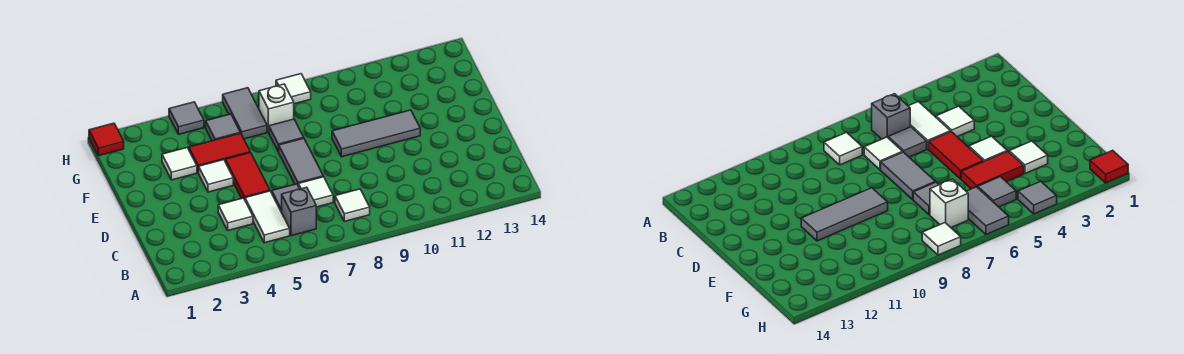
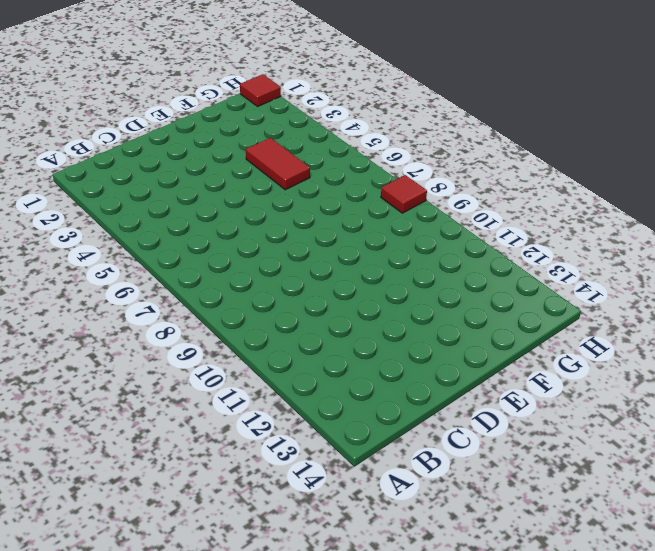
red tile H8 level 1 -> white tile H8 level 1
none -> white tile B5:C5 level 1
none -> grey brick B6 level 1
none -> white tile B8 level 1

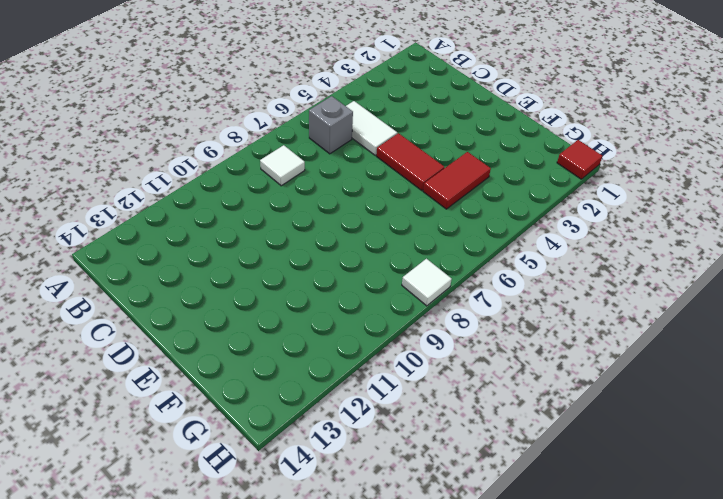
none -> white tile C4 level 1
none -> grey tile C6 level 1
none -> white tile C7 level 1

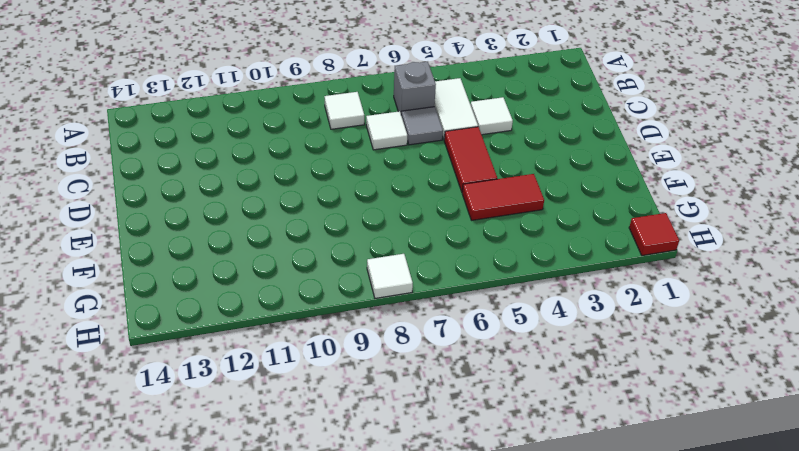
none -> grey tile D7:E7 level 1
none -> white tile E4 level 1
none -> grey tile E9:E11 level 1

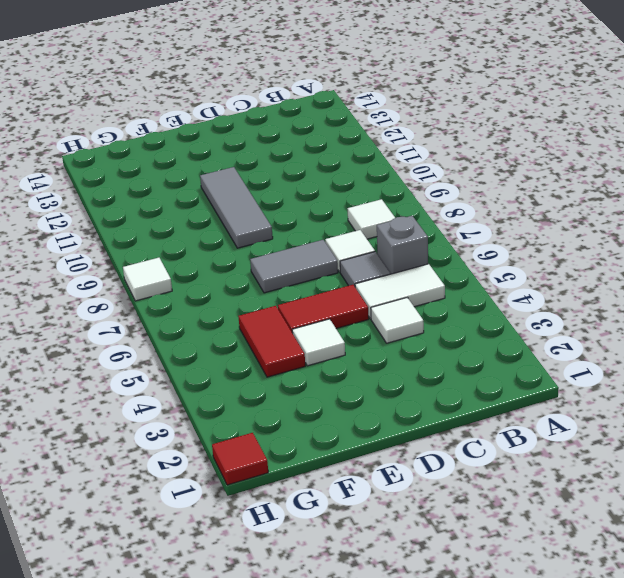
none -> white tile F3 level 1
none -> grey tile F7 level 1
none -> grey tile G5 level 1

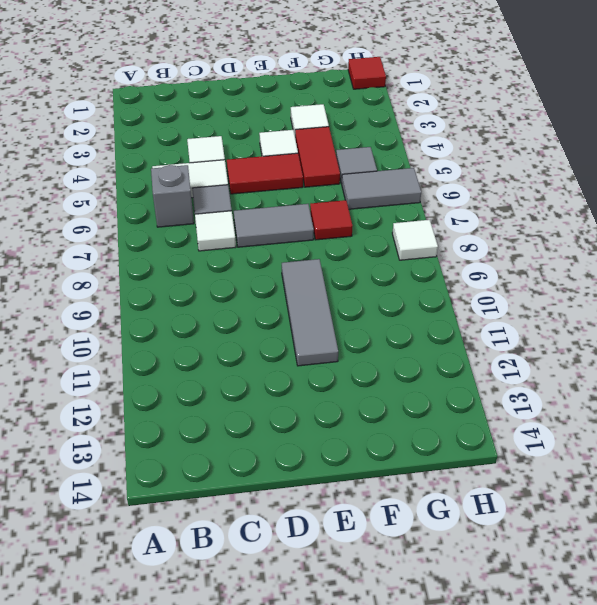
red tile F7 level 1 -> grey tile F7 level 1
none -> white tile B8 level 1
none -> white brick G7 level 1
none -> grey tile H4 level 1

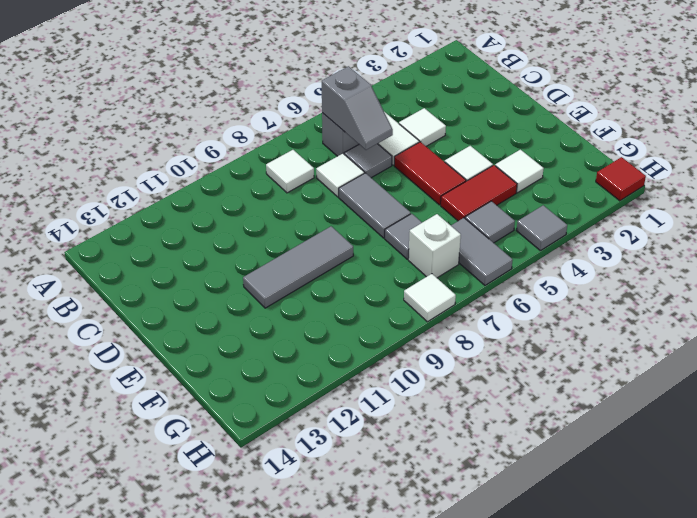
grey slope B6:C6 level 2 top B -> none

